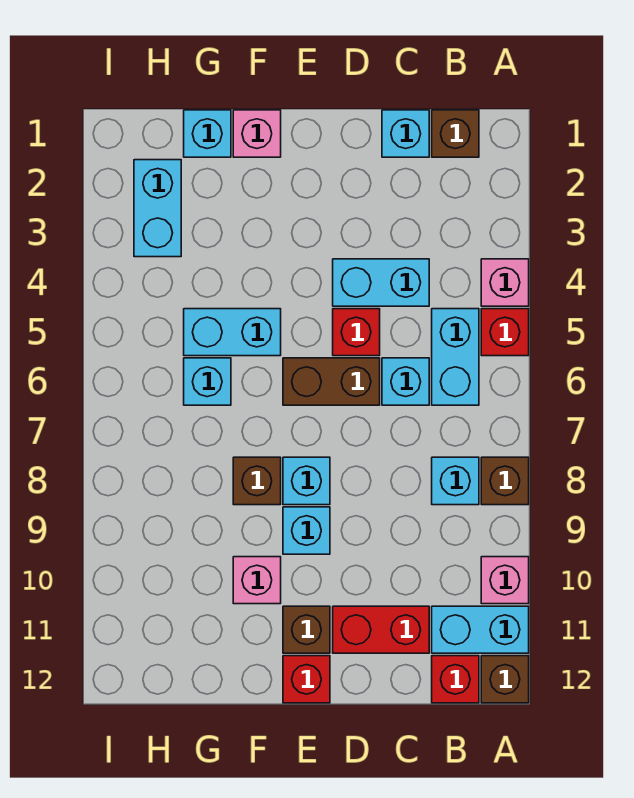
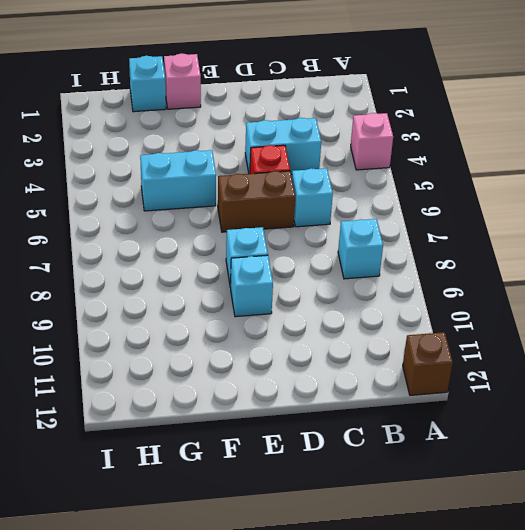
none -> red brick A5 level 1
none -> brown brick A8 level 1
none -> pink brick A10 level 1

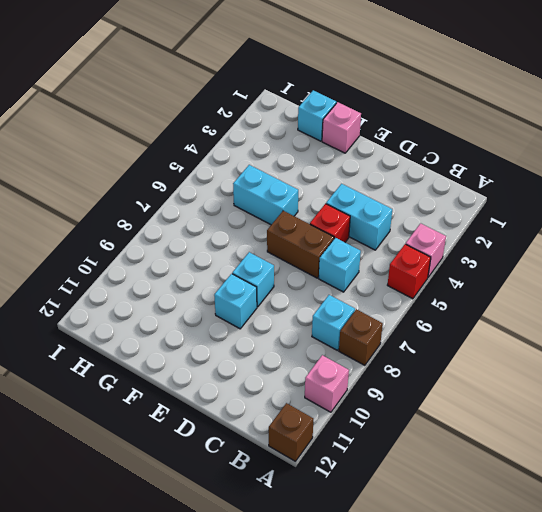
none -> cyan brick A11:B11 level 1
none -> brown brick B1 level 1
none -> cyan brick B5:B6 level 1

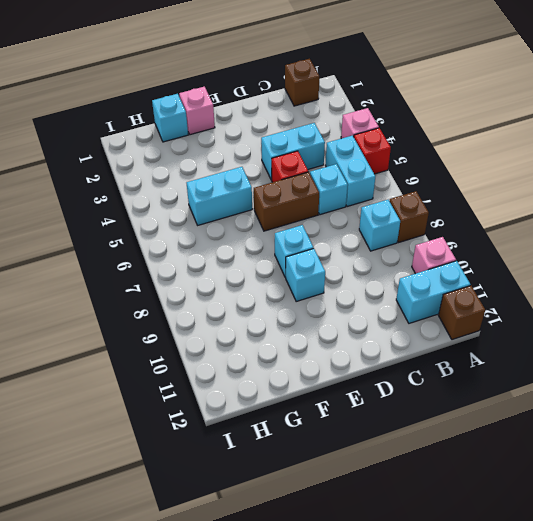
none -> red brick B12 level 1
none -> cyan brick C1 level 1
none -> red brick C11:D11 level 1

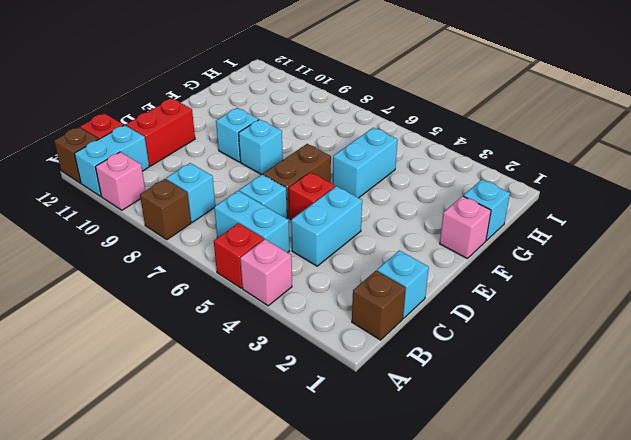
none -> brown brick E11 level 1
none -> red brick E12 level 1
none -> brown brick F8 level 1

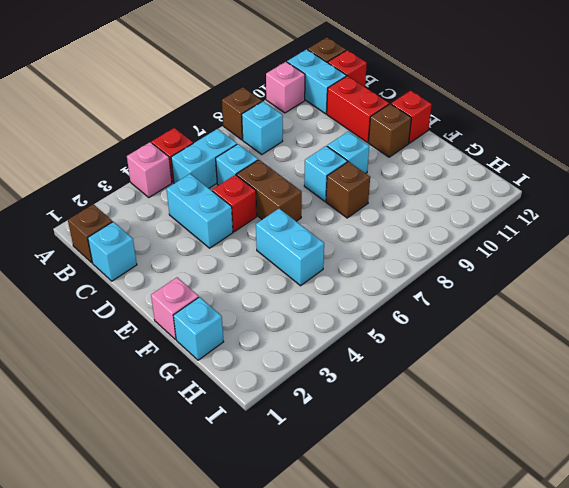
none -> pink brick F10 level 1
none -> cyan brick G6 level 1
none -> cyan brick H2:H3 level 1

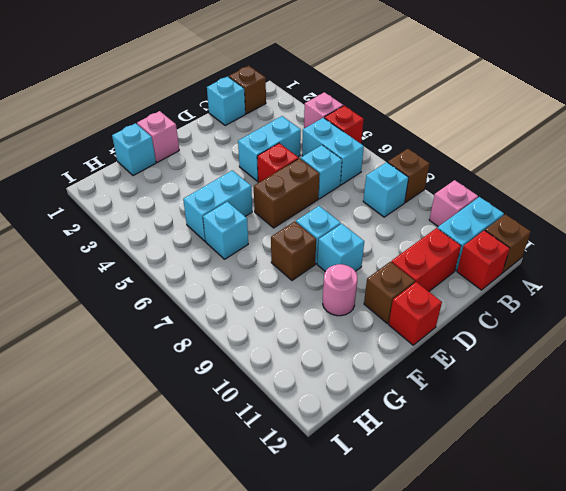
pink round brick F10 level 1 -> pink brick F10 level 1
none -> cyan brick H2:H3 level 1

